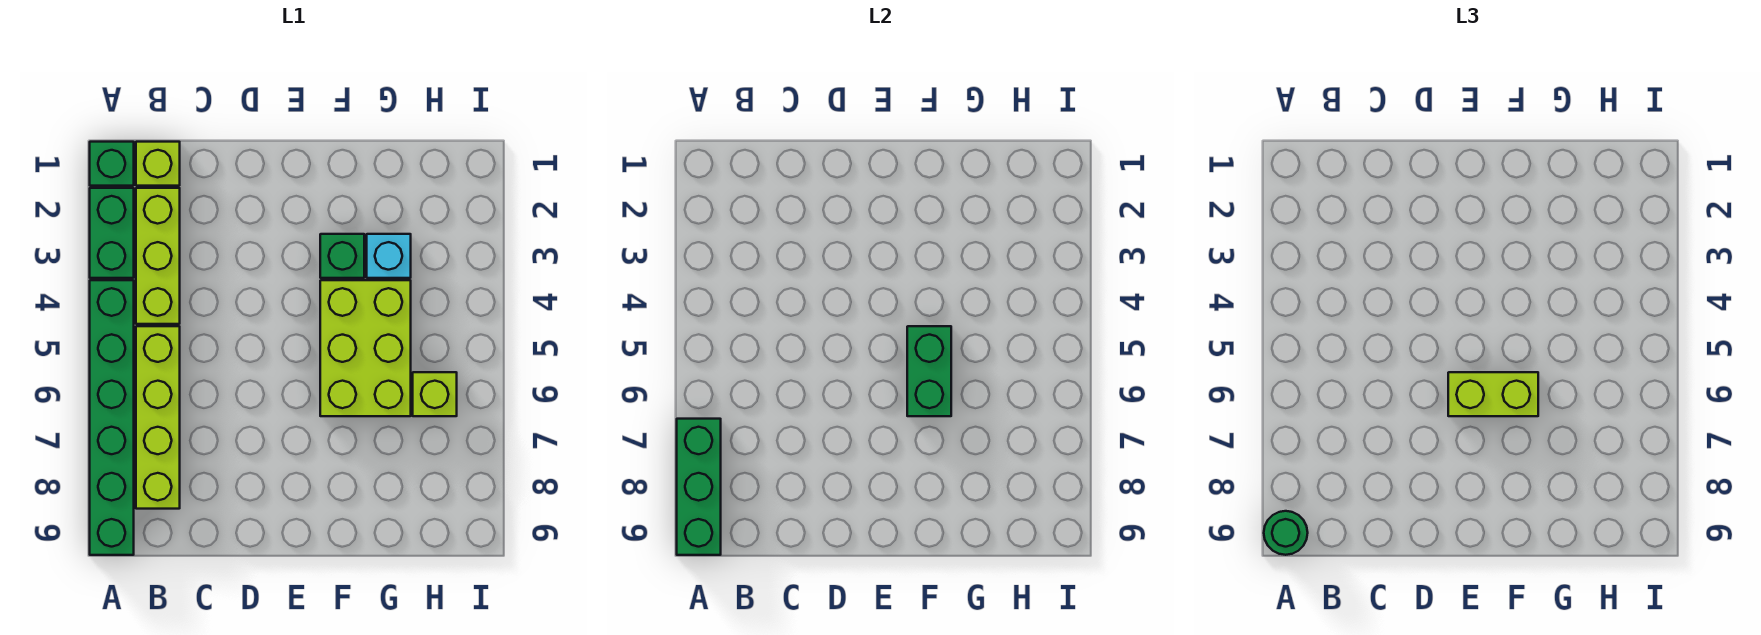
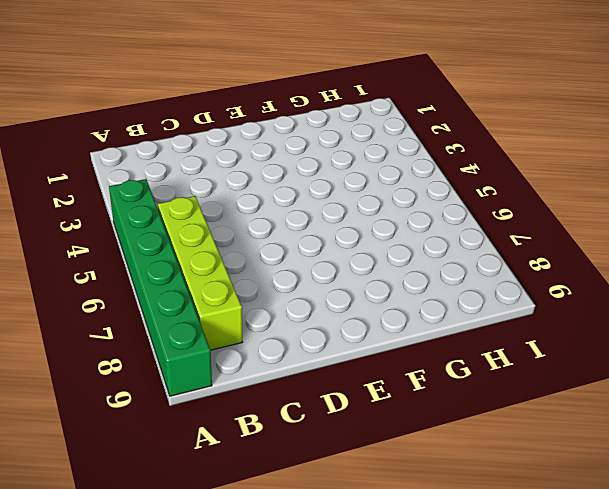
none -> green brick A1 level 1
none -> green brick A2:A3 level 1
none -> lime brick B1 level 1

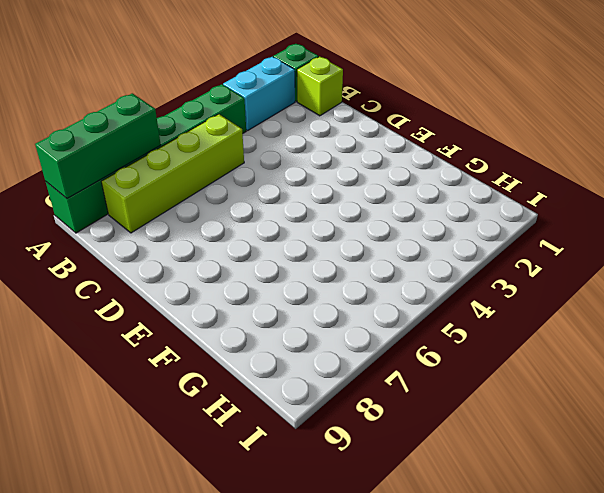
cyan brick A2:A3 level 1 -> green brick A2:A3 level 1
none -> lime brick B2:B4 level 1
none -> green brick F3 level 1
none -> lime brick F4:G6 level 1

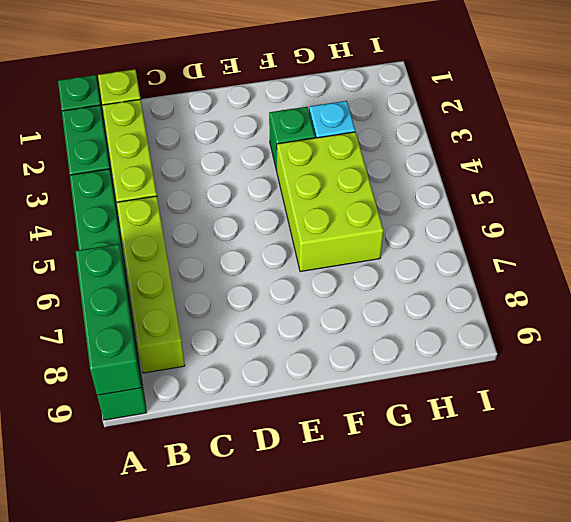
none -> lime brick H6 level 1
none -> green brick F5:F6 level 2
none -> green round brick A9 level 3

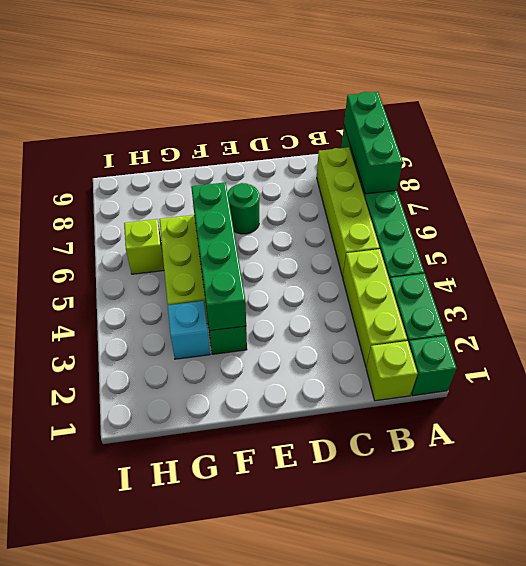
green round brick E7 level 1 -> green round brick A9 level 3
green brick F3:F6 level 2 -> green brick F5:F6 level 2
none -> lime brick E6:F6 level 3

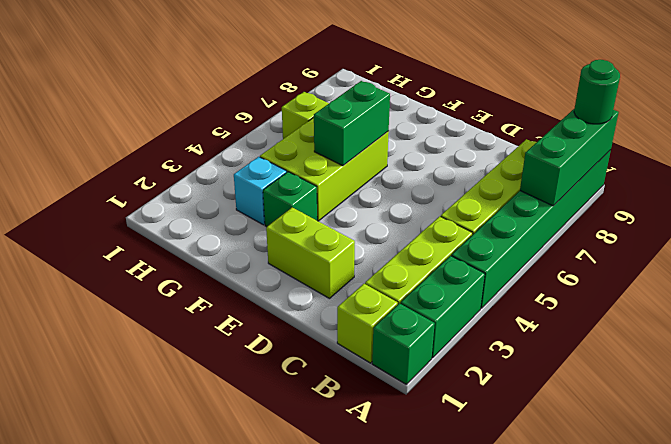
lime brick D2:E2 level 1 -> lime brick E6:F6 level 3

